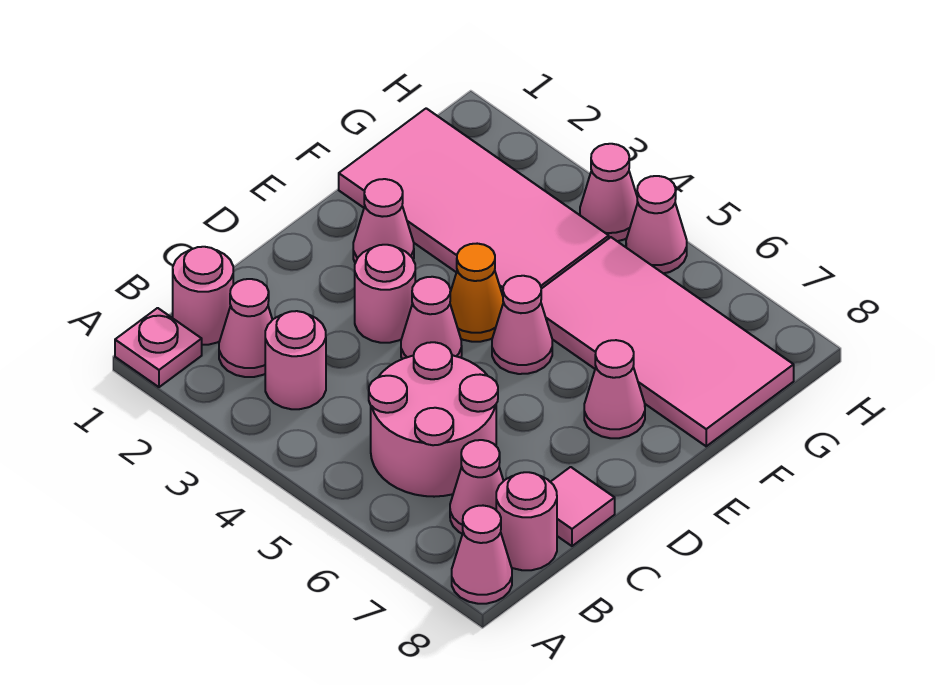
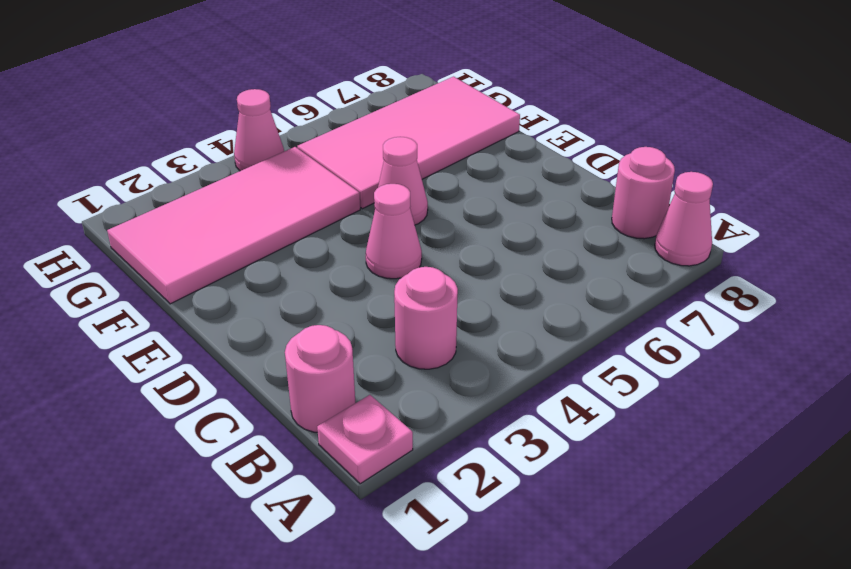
none -> pink cone B2 level 1
none -> pink round brick B5:C6 level 1
none -> pink cone B7 level 1

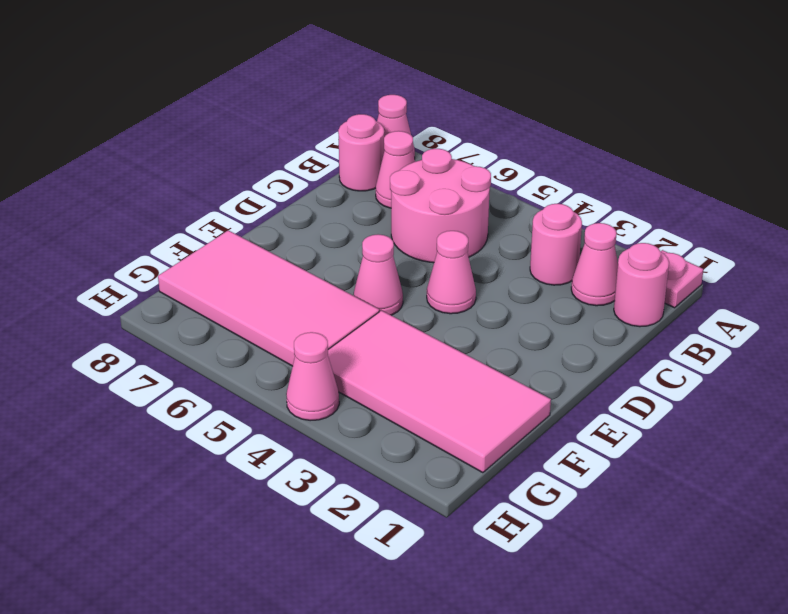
none -> pink tile C8 level 1
none -> pink round brick D3 level 1
none -> pink cone E2 level 1

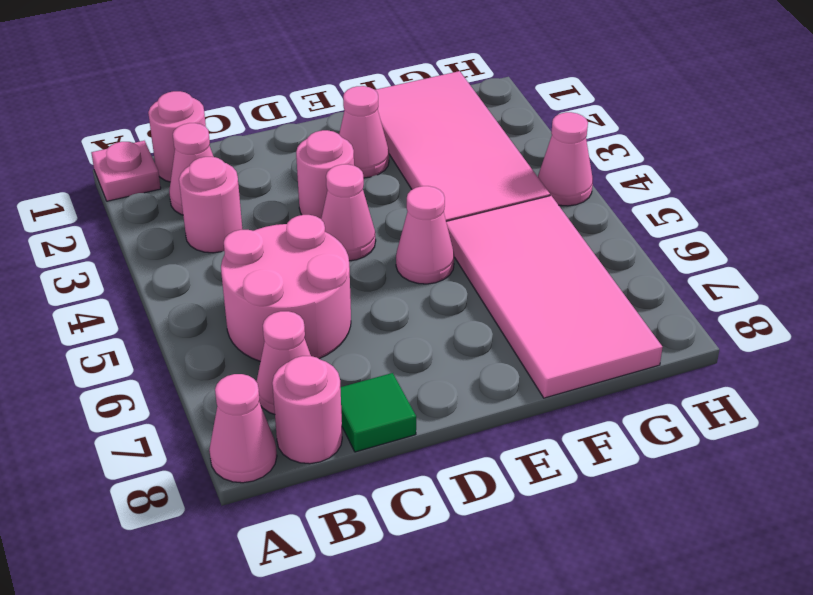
green tile C8 level 1 -> pink tile C8 level 1
none -> orange cone E4 level 1
none -> pink cone E7 level 1
none -> pink cone H5 level 1

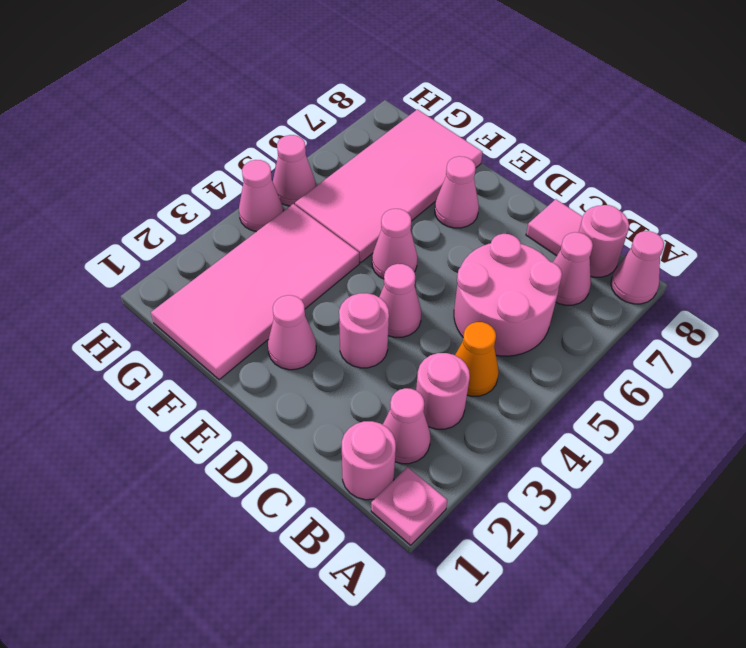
orange cone B4 level 1 -> orange cone E4 level 1

